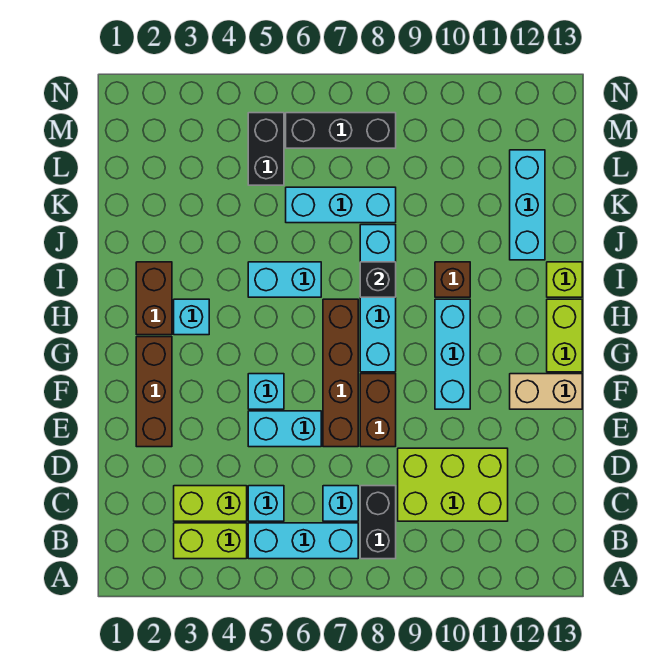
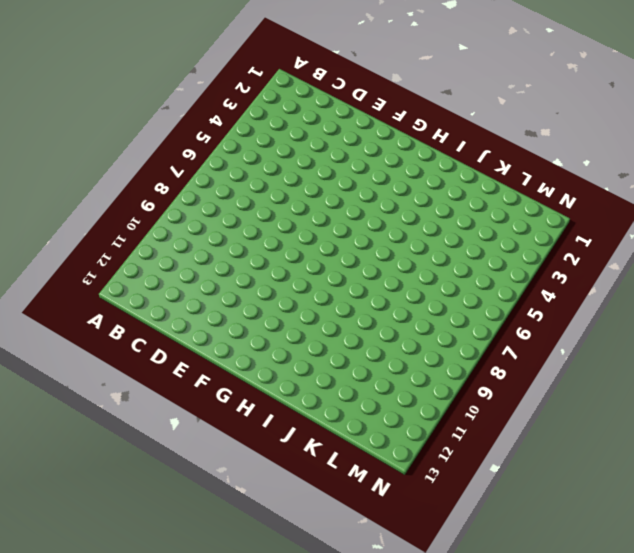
none -> lime brick B3:B4 level 1
none -> cyan brick B5:B7 level 1
none -> black brick B8:C8 level 1

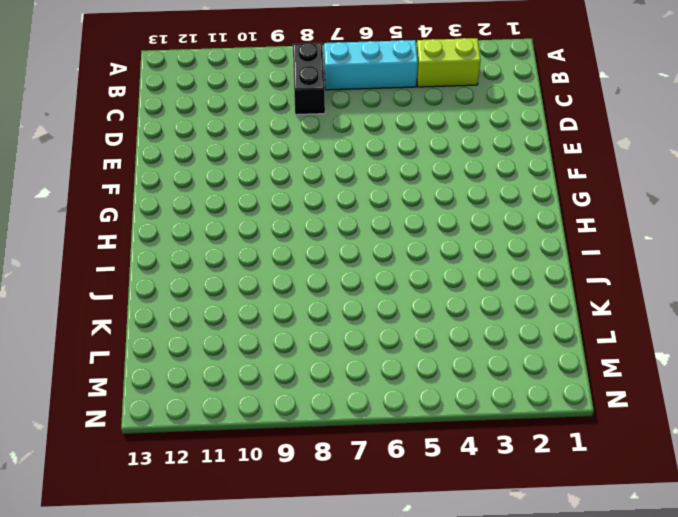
none -> lime brick C3:C4 level 1
none -> cyan brick C5 level 1
none -> cyan brick C7 level 1

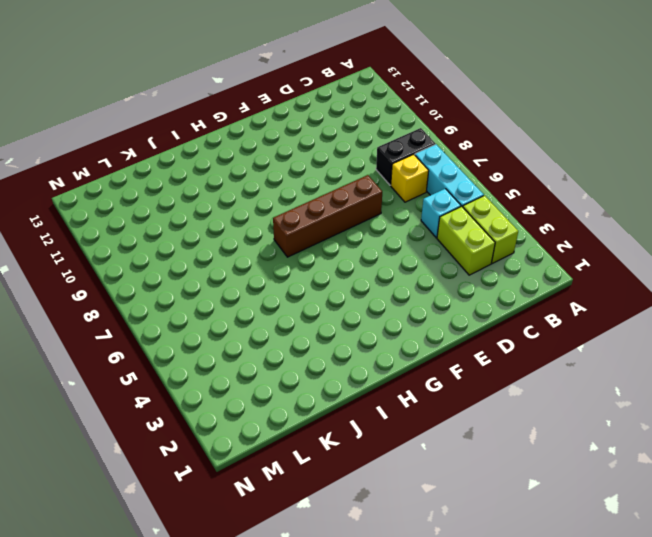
yellow brick C7 level 1 -> cyan brick C7 level 1
none -> lime brick C9:D11 level 1
none -> brown brick E2:G2 level 1
none -> cyan brick E5:E6 level 1

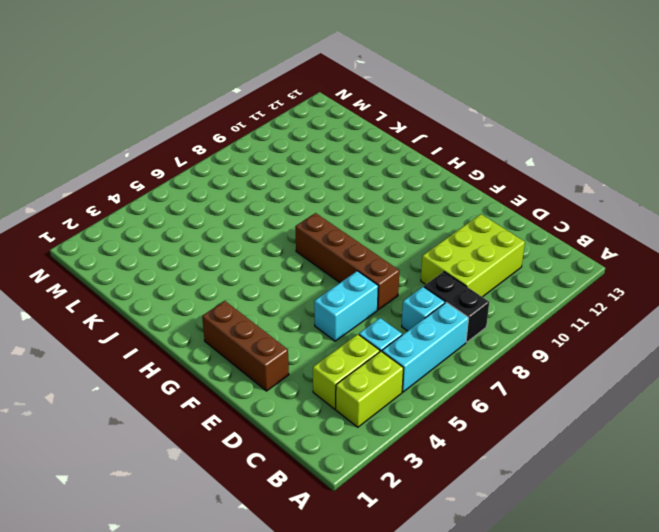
none -> brown brick E8:F8 level 1
none -> cyan brick F5 level 1
none -> cyan brick F10:H10 level 1

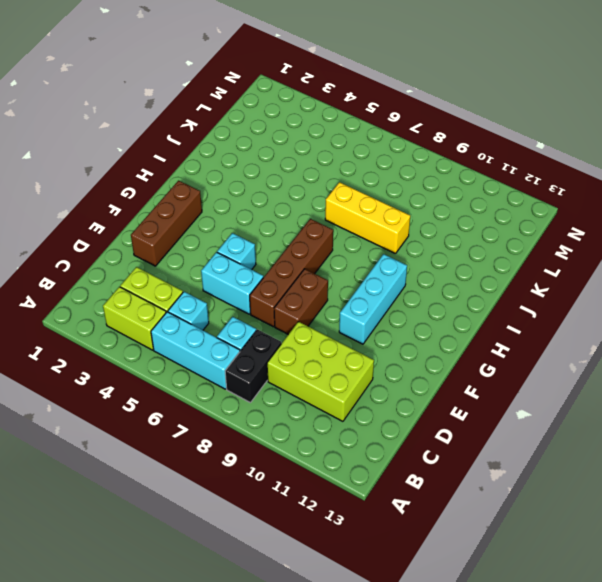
yellow brick J7:J9 level 1 -> cyan brick G8:J8 level 1
none -> tan brick F12:F13 level 1
none -> lime brick G13:H13 level 1
none -> brown brick H2:I2 level 1

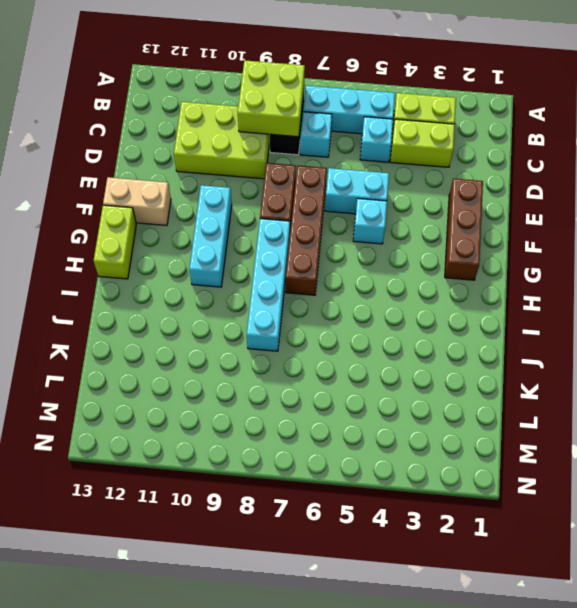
lime brick B8:C9 level 2 -> none
none -> brown brick H2:I2 level 1
none -> cyan brick H3 level 1
none -> cyan brick I5:I6 level 1

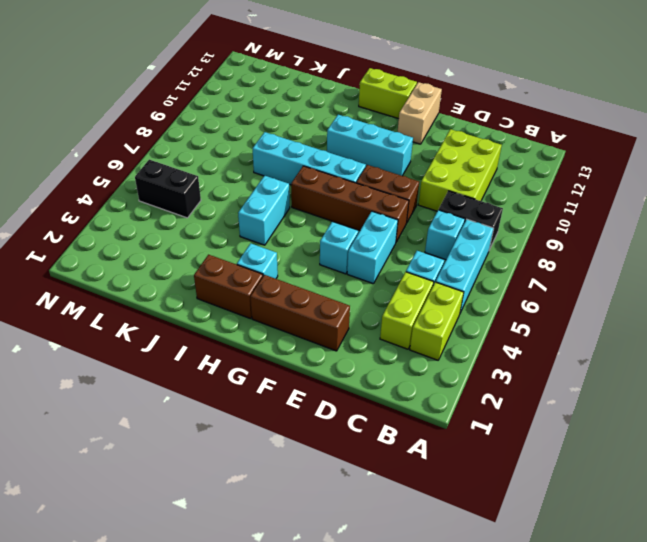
none -> brown brick I10 level 1
none -> lime brick I13 level 1
none -> cyan brick J12:L12 level 1

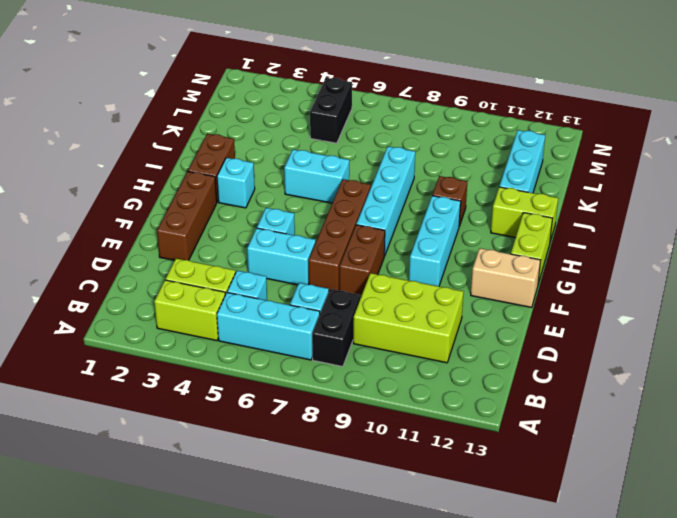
lime brick I12:I13 level 1 -> lime brick I13 level 1
none -> cyan brick K6:K8 level 1
none -> black brick M6:M8 level 1
none -> black brick I8 level 2

